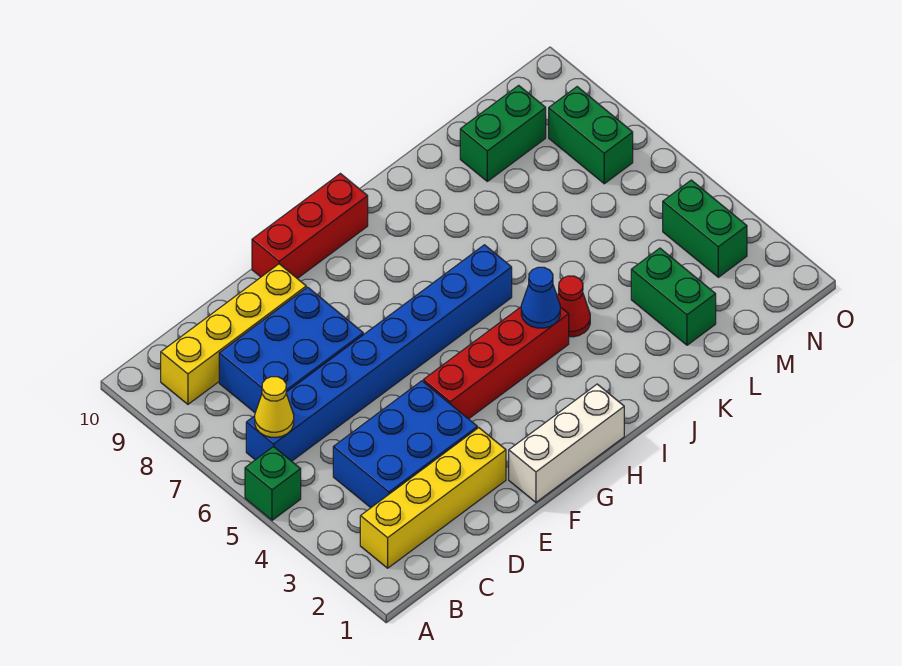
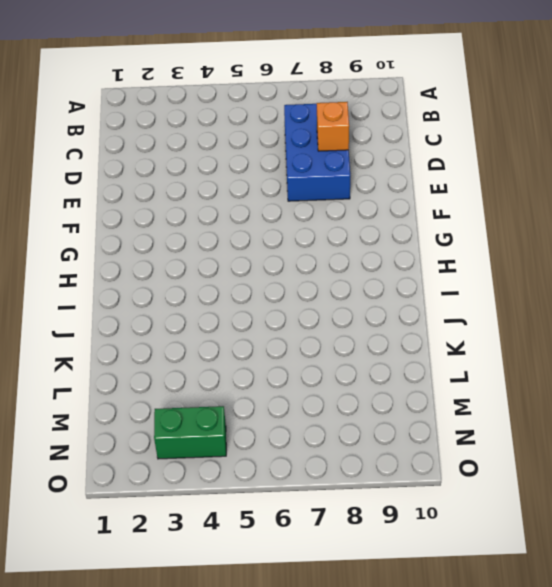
orange brick D8 level 2 -> none
none -> green brick A5 level 1
none -> yellow brick B2:E2 level 1
none -> blue brick B6:I6 level 1

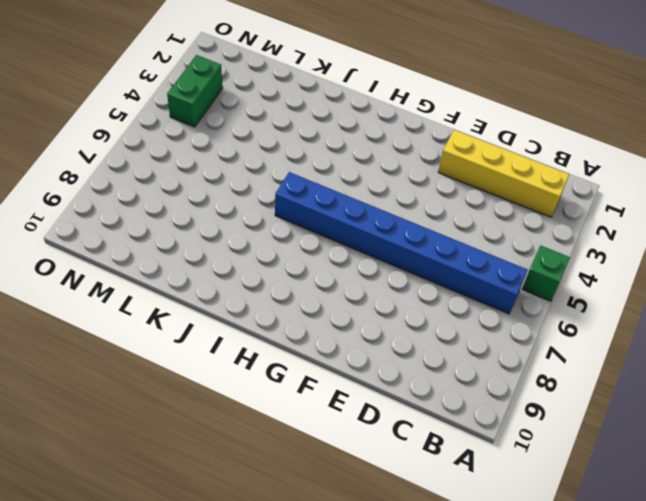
none -> yellow brick B9:E9 level 1
none -> blue brick C3:E4 level 1
none -> blue brick C7:E8 level 1

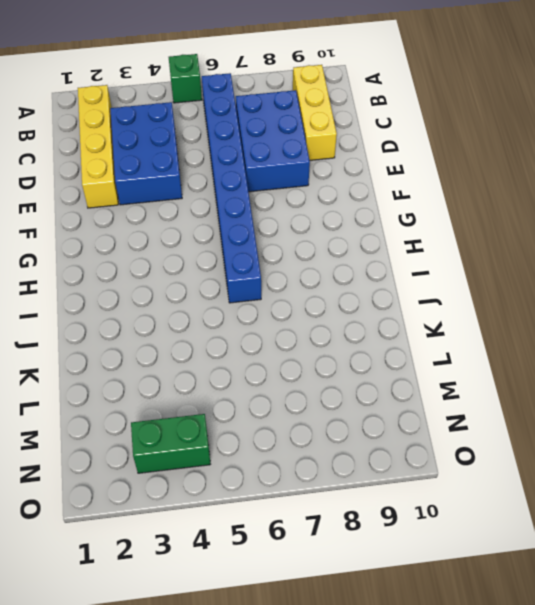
yellow brick B9:D9 level 1 -> yellow brick B9:E9 level 1
none -> white brick F1:H1 level 1
none -> red brick F4:I4 level 1
none -> red brick F10:H10 level 1

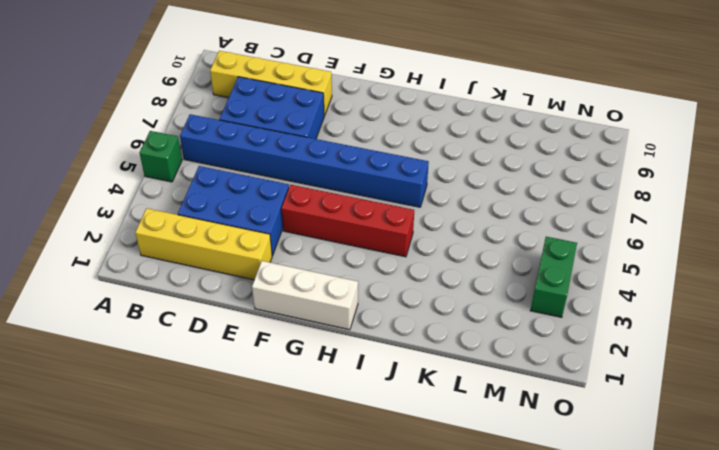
none -> red brick F10:H10 level 1
none -> red cone J4 level 1
none -> green brick L2:L3 level 1

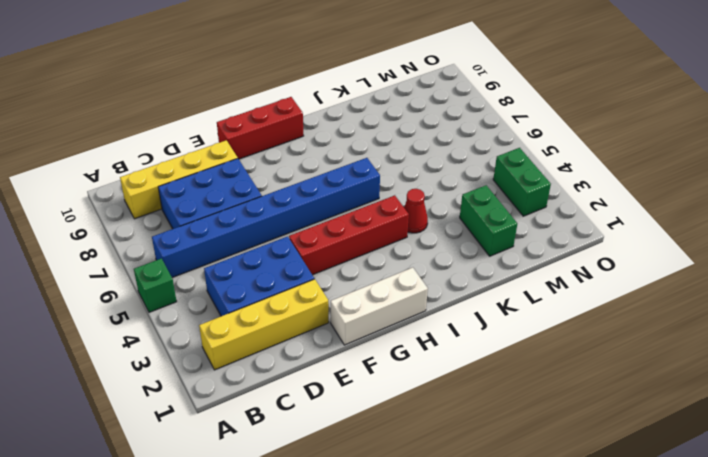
none -> green brick L9:M9 level 1
none -> green brick N7:N8 level 1
none -> yellow cone B6 level 2

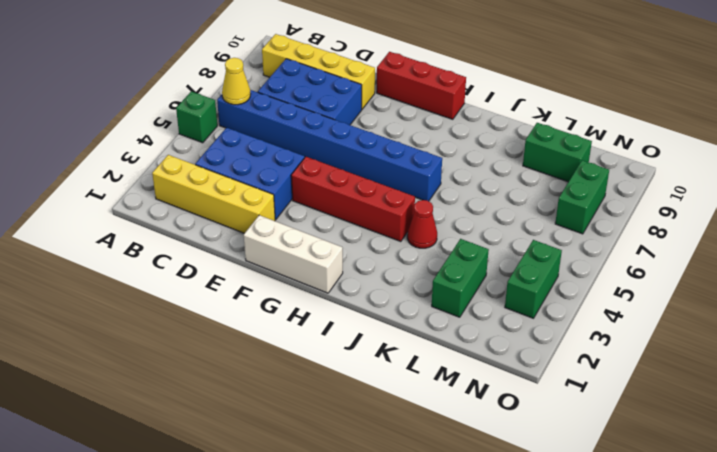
none -> blue cone I4 level 2

